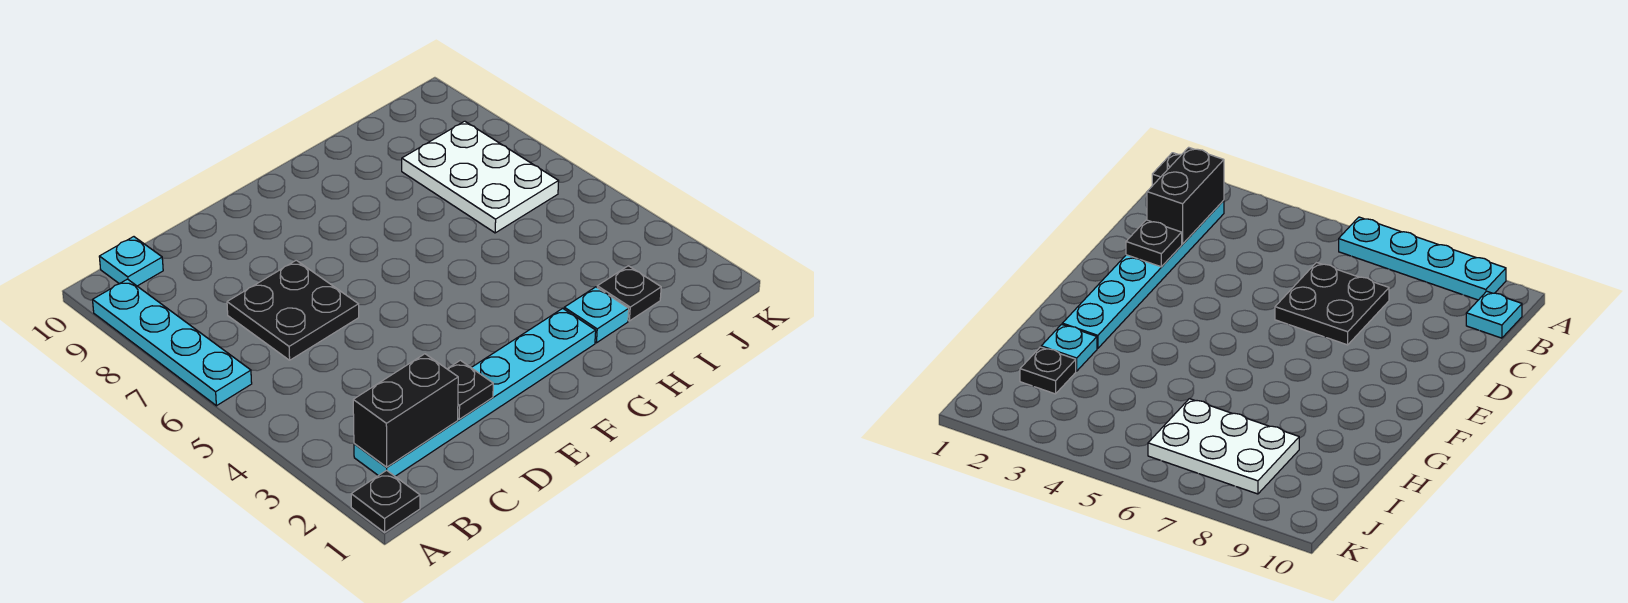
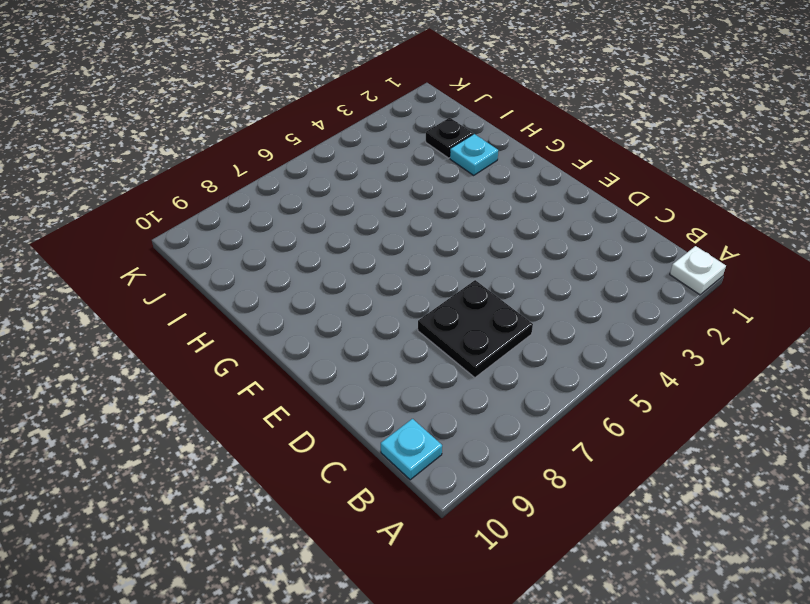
white plate A1 level 1 -> black plate A1 level 1
none -> cyan plate A6:A9 level 1
none -> cyan plate B2:G2 level 1

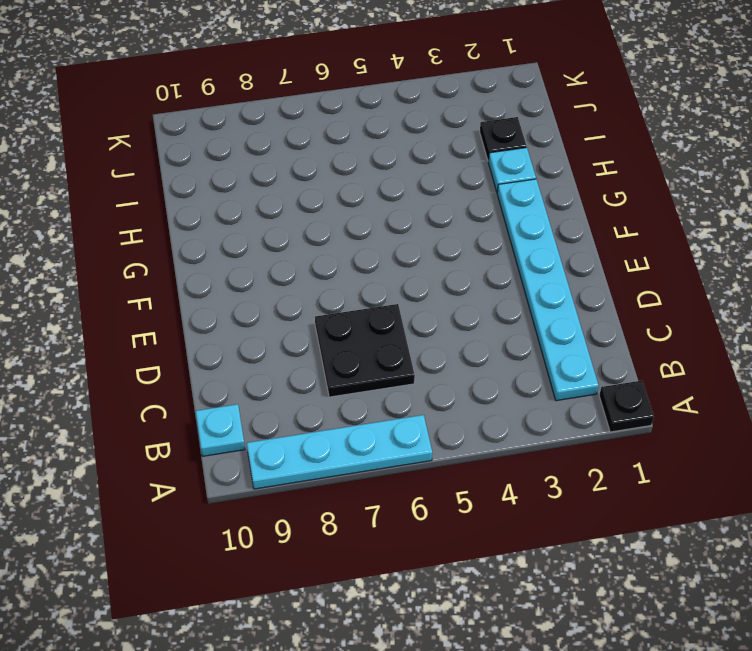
none -> white plate I6:J8 level 1
none -> black brick B2:C2 level 2

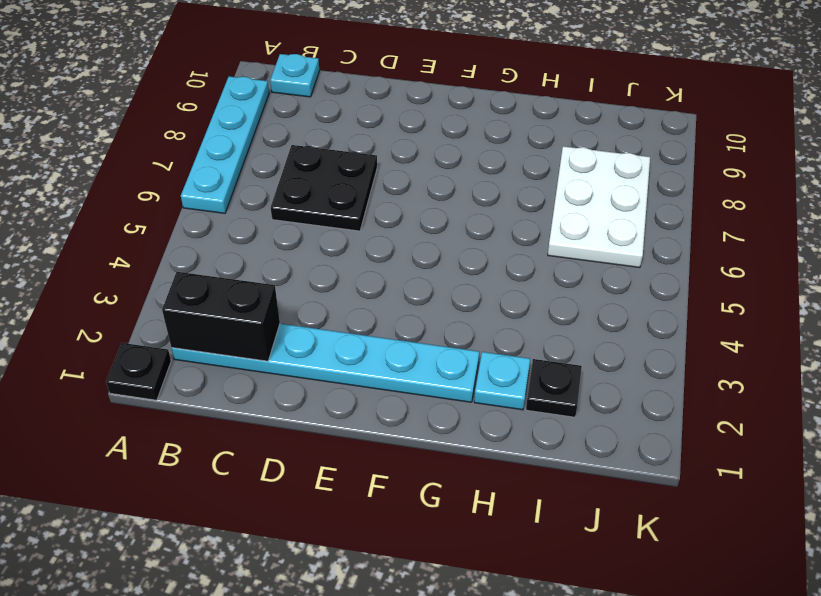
none -> black plate D2 level 2

